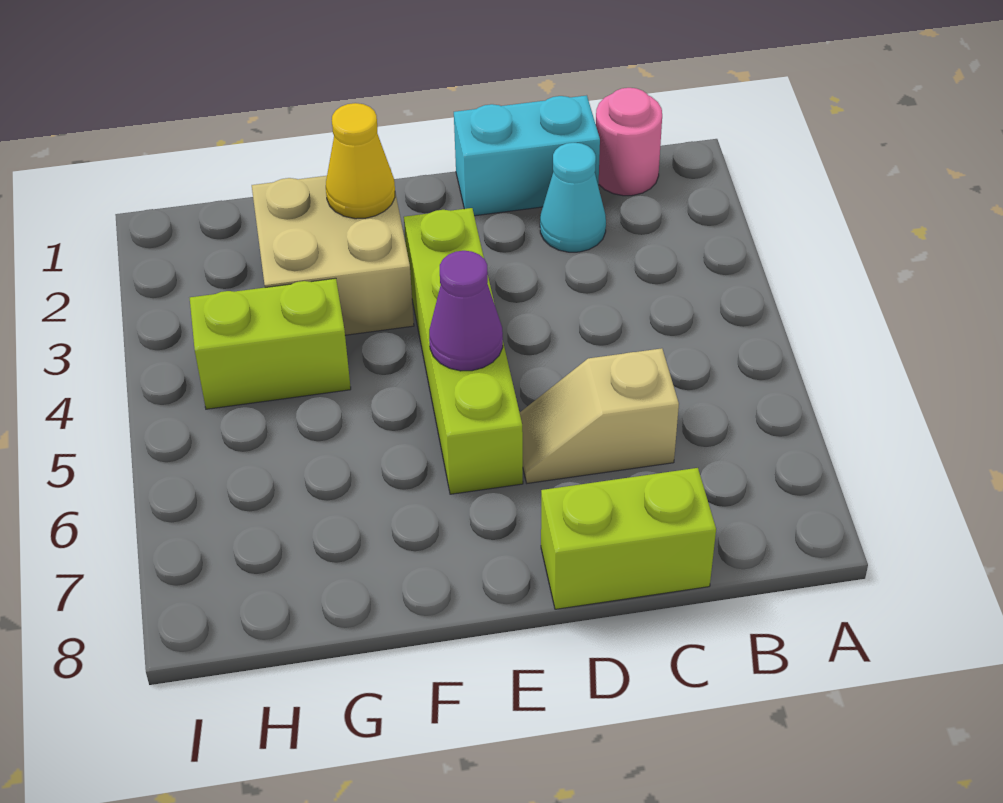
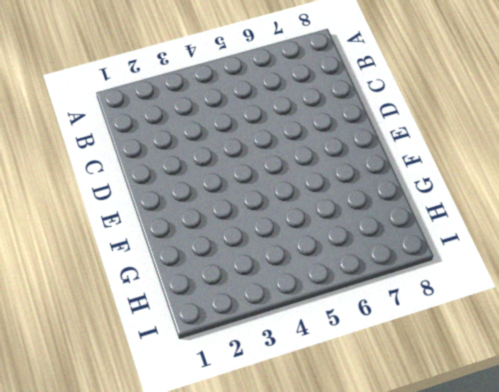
none -> pink round brick B1 level 1
none -> cyan brick C1:D1 level 1

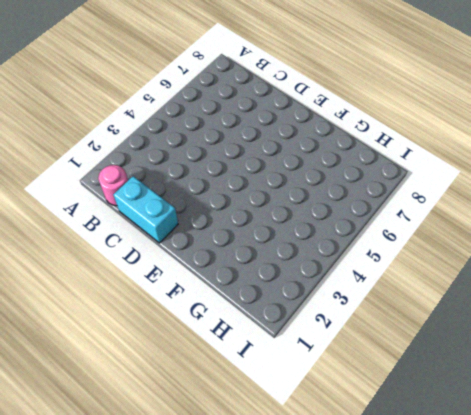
none -> cyan cone C2 level 1
none -> tan slope C6:D6 level 1 top C

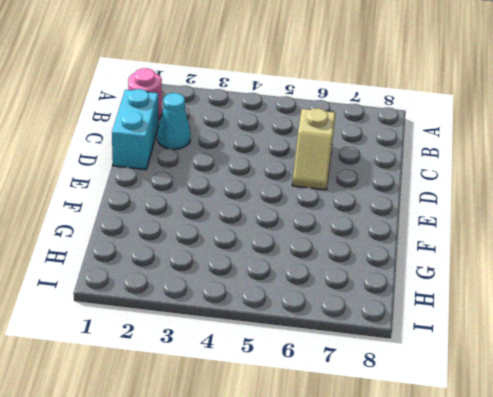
none -> lime brick C8:D8 level 1
none -> lime brick E3:E6 level 1

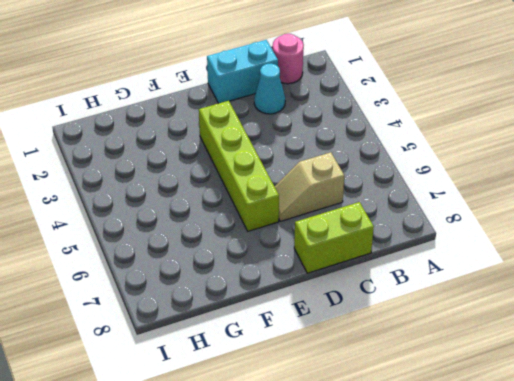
none -> tan brick F2:G3 level 1
none -> lime brick G4:H4 level 1

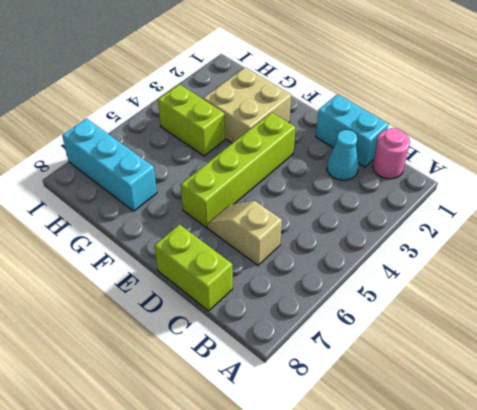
cyan brick G7:I7 level 1 -> none
none -> purple cone E5 level 2
none -> yellow cone F2 level 2

